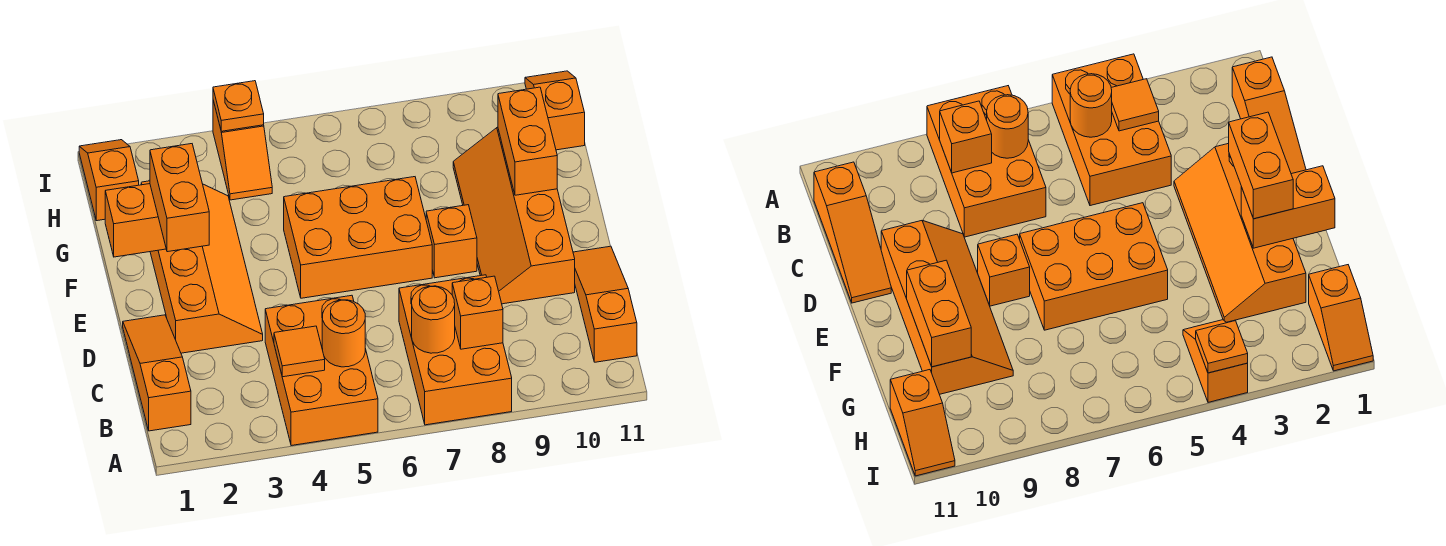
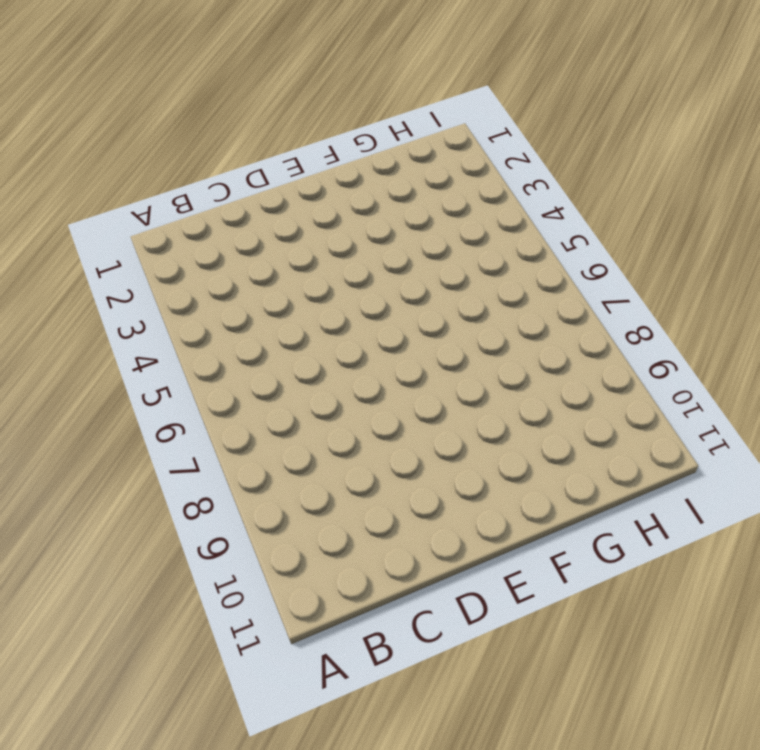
none -> orange brick A4:C5 level 1
none -> orange brick A7:C8 level 1
none -> orange slope B1:D1 level 1 top B

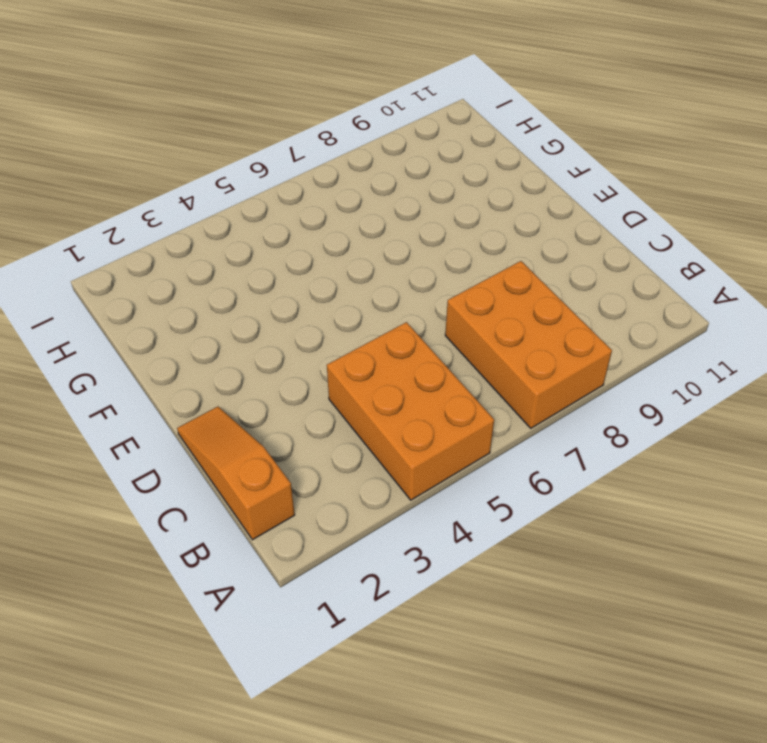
none -> orange slope B11:D11 level 1 top B
none -> orange slope D2:G3 level 1 top 2
none -> orange slope D9:G10 level 1 top 10

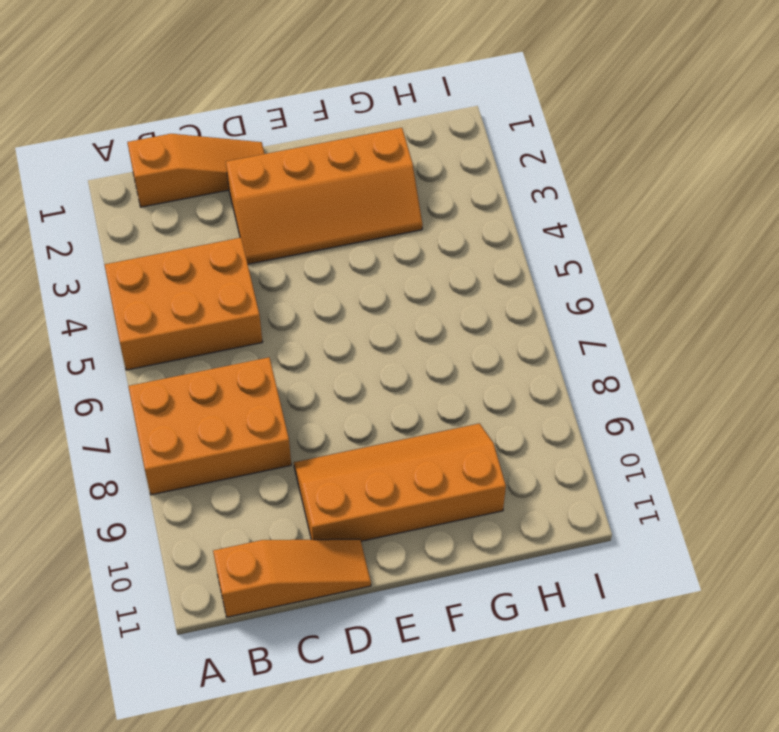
none -> orange brick E5:F7 level 1
none -> orange brick E8 level 1
none -> orange slope H1:I1 level 1 top H

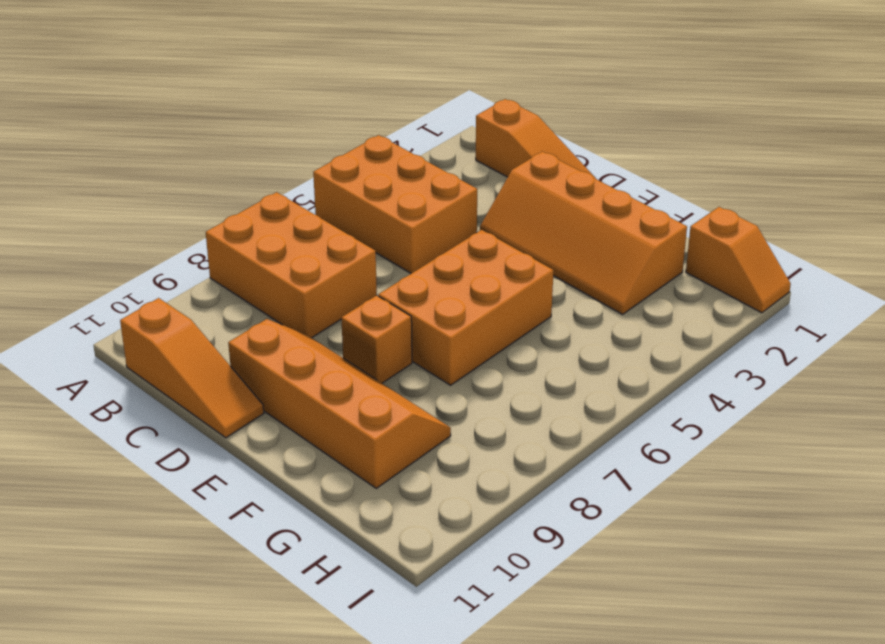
none -> orange slope H4:I4 level 1 top I
none -> orange slope H11:I11 level 1 top H
none -> orange tile B4 level 2

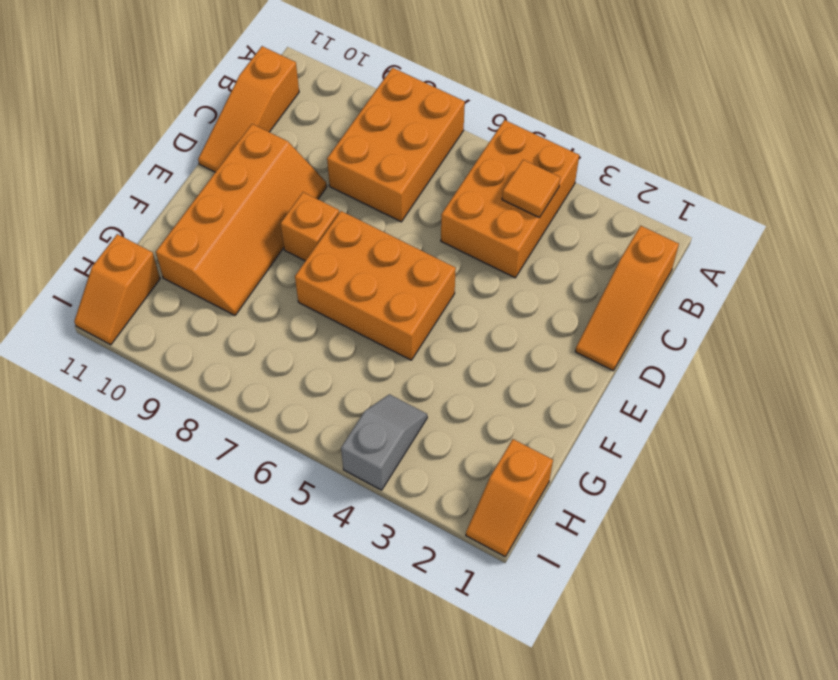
grey slope H4:I4 level 1 top I -> orange slope H4:I4 level 1 top I
none -> orange slope D2:G3 level 1 top 2
none -> orange round brick B5 level 2
none -> orange round brick B7 level 2

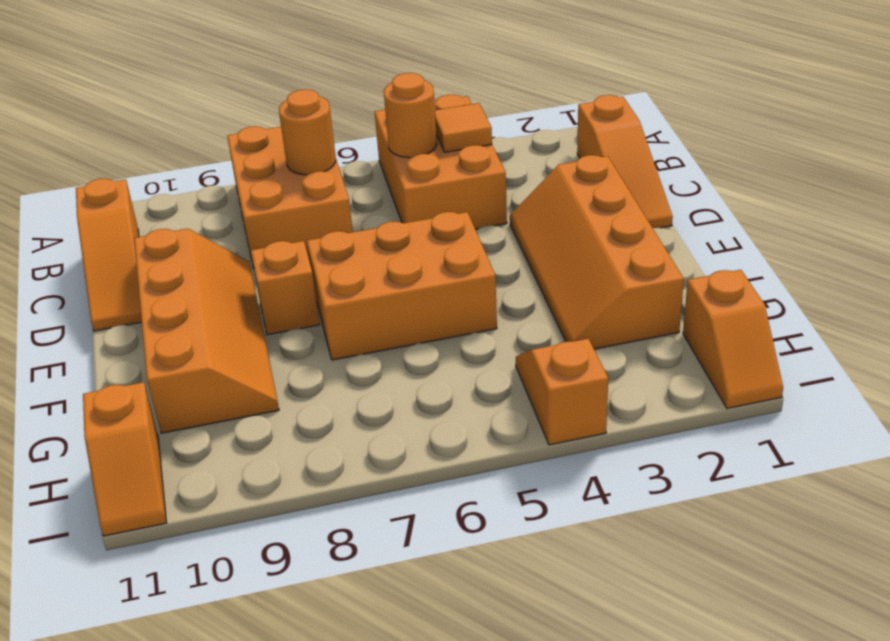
none -> orange brick B8 level 2
none -> orange brick F1:F2 level 2
none -> orange brick F10:G10 level 2

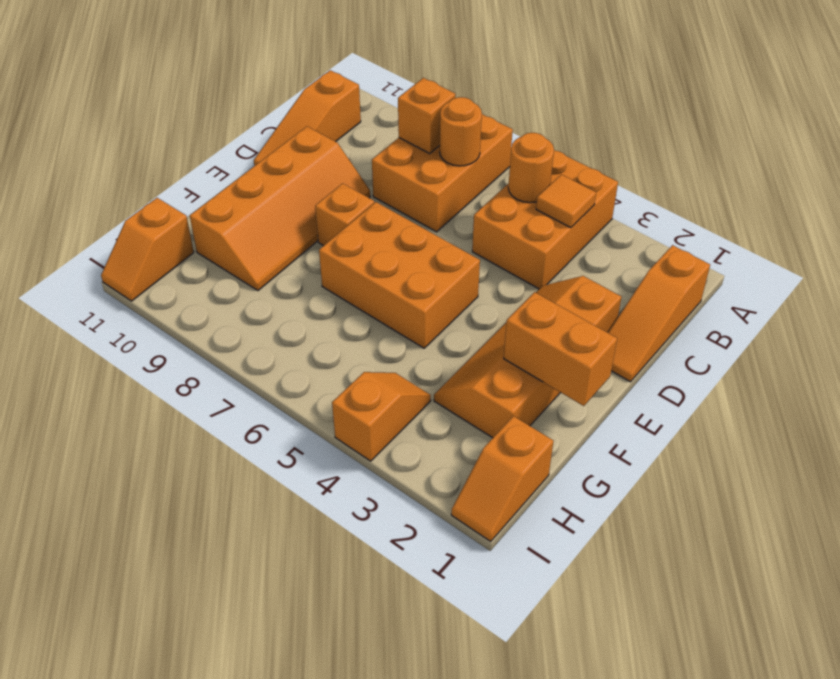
none -> orange brick F10:G10 level 2
none -> orange plate I4 level 2
none -> orange brick E2:F2 level 3

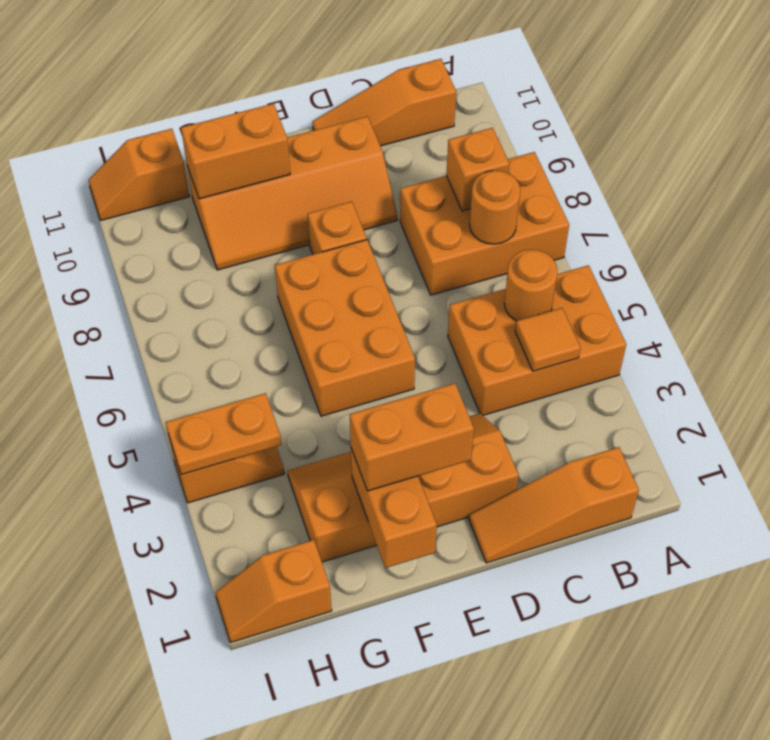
orange plate H4:I4 level 2 -> orange plate I4 level 2

